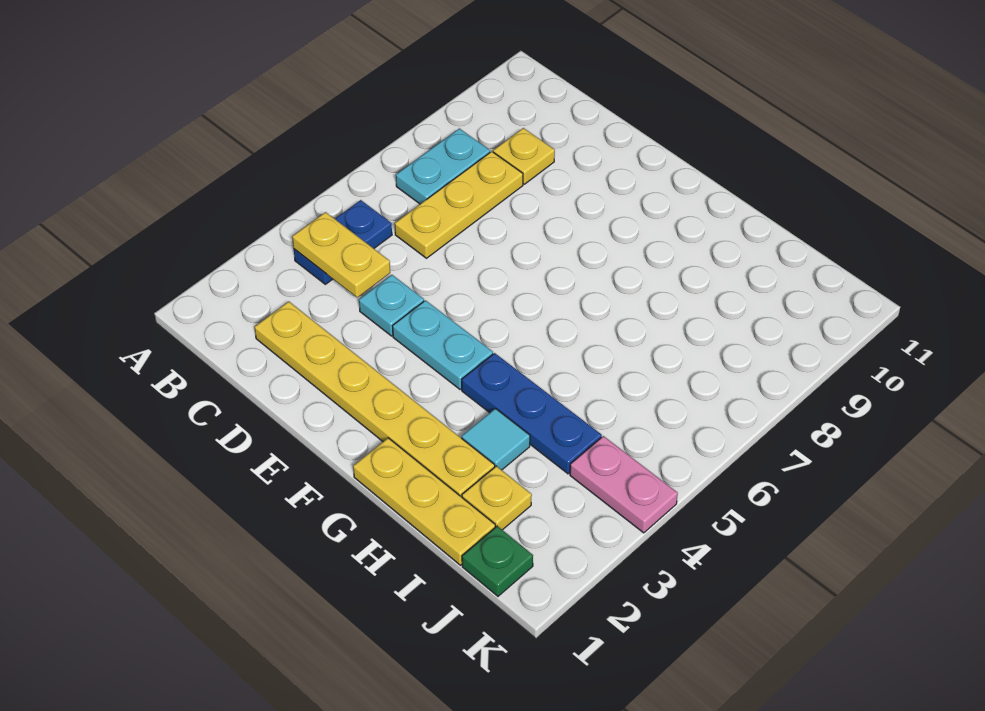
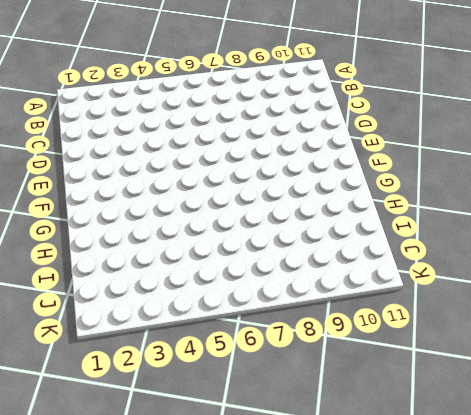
none -> blue plate B4:B5 level 1
none -> cyan plate B7:B8 level 1
none -> yellow plate C2:H2 level 1

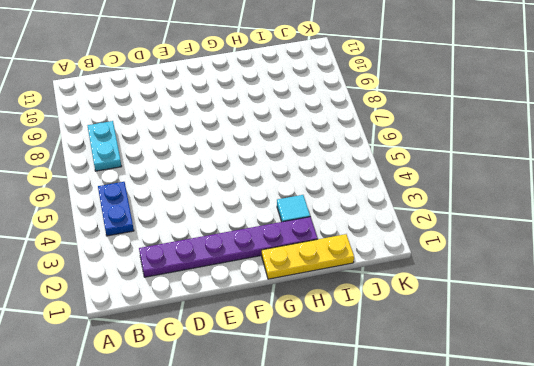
purple plate C2:H2 level 1 -> yellow plate C2:H2 level 1
none -> yellow plate C6:C8 level 1
none -> yellow plate C9 level 1
none -> cyan plate D4 level 1

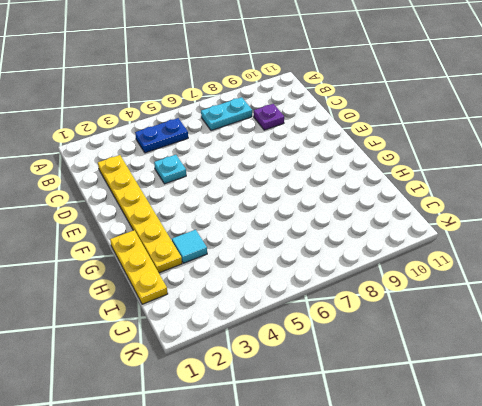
purple plate C9 level 1 -> yellow plate C9 level 1
none -> yellow plate C6:C8 level 1
none -> cyan plate E4:F4 level 1
none -> blue plate G4:I4 level 1

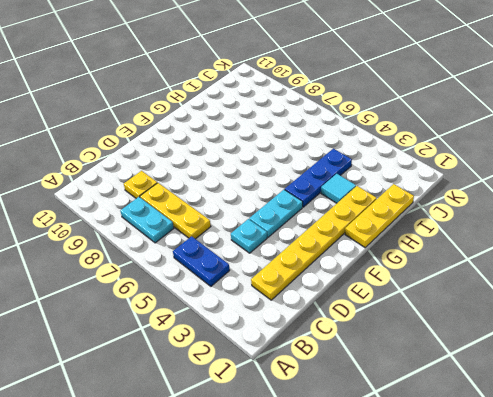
none -> yellow plate I2 level 1
none -> green plate J1 level 1
none -> pink plate J4:K4 level 1

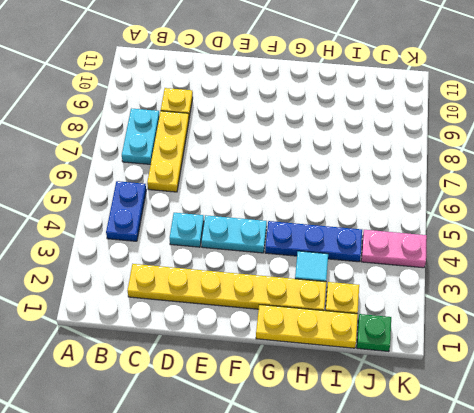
none -> yellow plate B4:C4 level 2

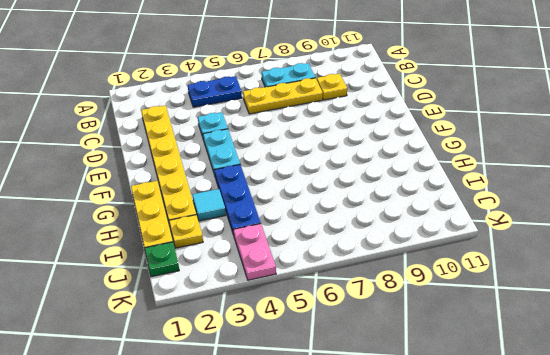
none -> yellow plate B4:C4 level 2

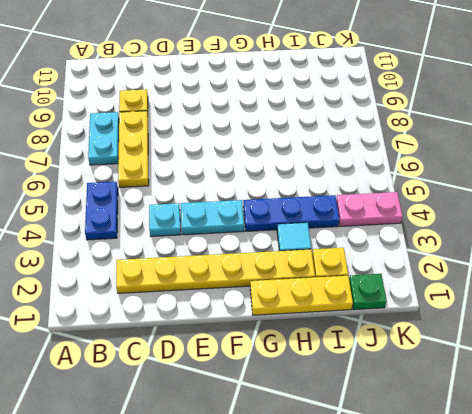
none -> yellow plate B4:C4 level 2

